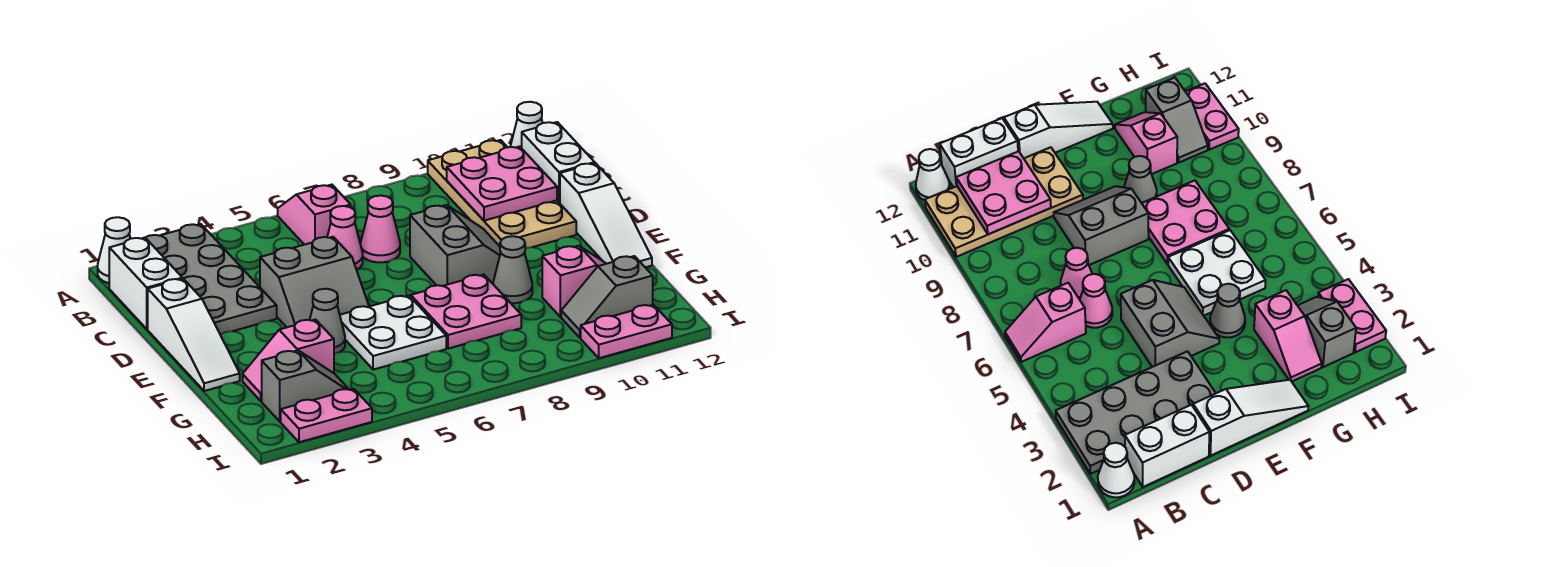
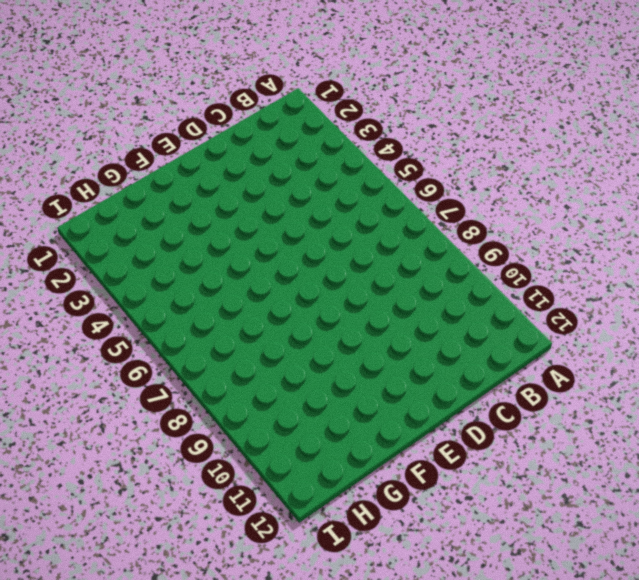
none -> white cone A1 level 1
none -> grey plate A2:D3 level 1
none -> pink slope A6:B6 level 1 top B

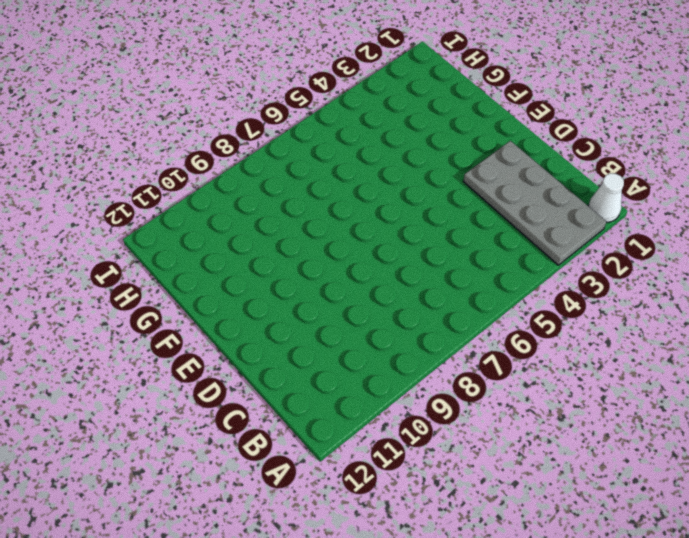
none -> pink slope A6:B6 level 1 top B
none -> tan plate A10:D11 level 1
none -> white cone A12 level 1

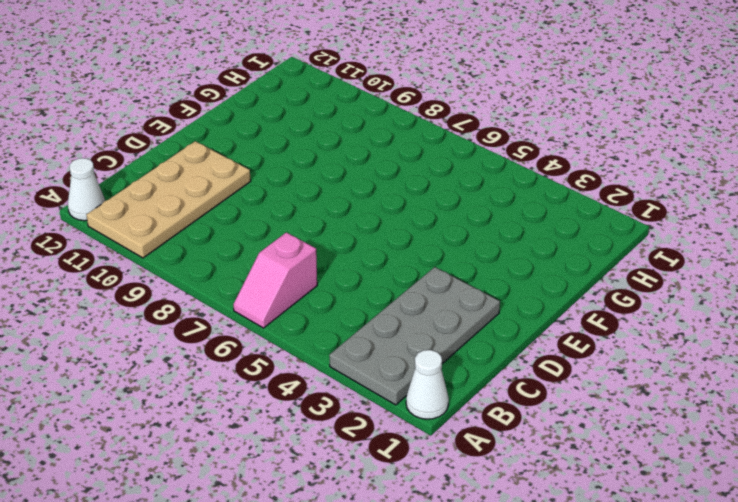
none -> white brick B1:C1 level 1
none -> white brick B12:C12 level 1
none -> pink cone C6 level 1

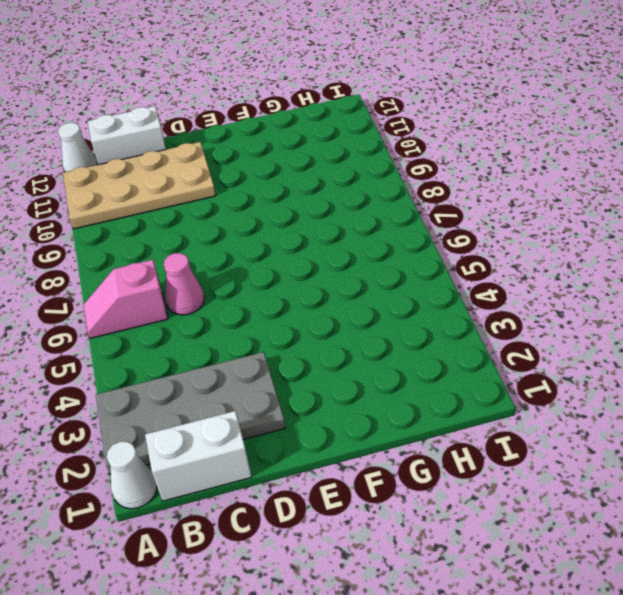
none -> pink cone C7 level 1
none -> white slope D1:F1 level 1 top D
none -> grey slope D4:E5 level 1 top D

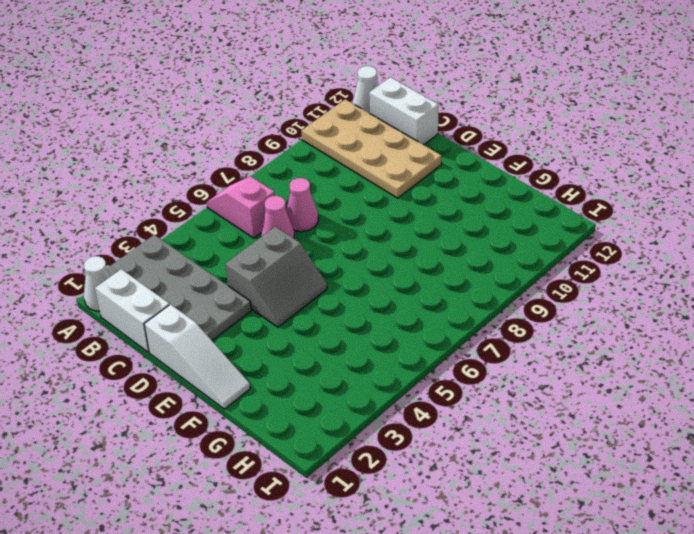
none -> grey slope D8:E9 level 1 top 8
none -> white slope D12:F12 level 1 top D
none -> grey cone F4 level 1

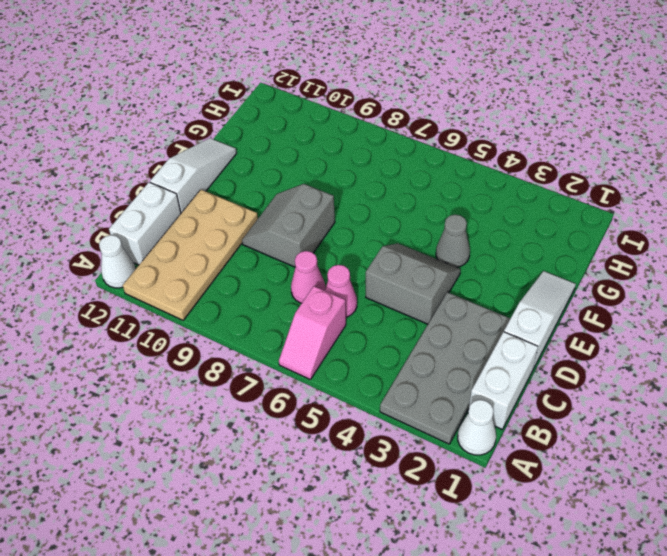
none -> white plate F5:G6 level 1
none -> pink plate F7:G8 level 1
none -> grey cone F9 level 1

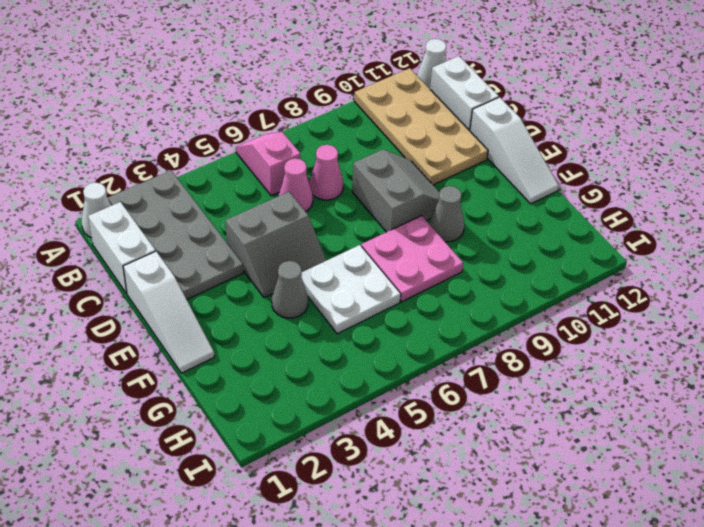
none -> pink slope G2:G3 level 1 top 3
none -> pink slope G10:G11 level 1 top 10
none -> grey slope H2:H3 level 1 top 2

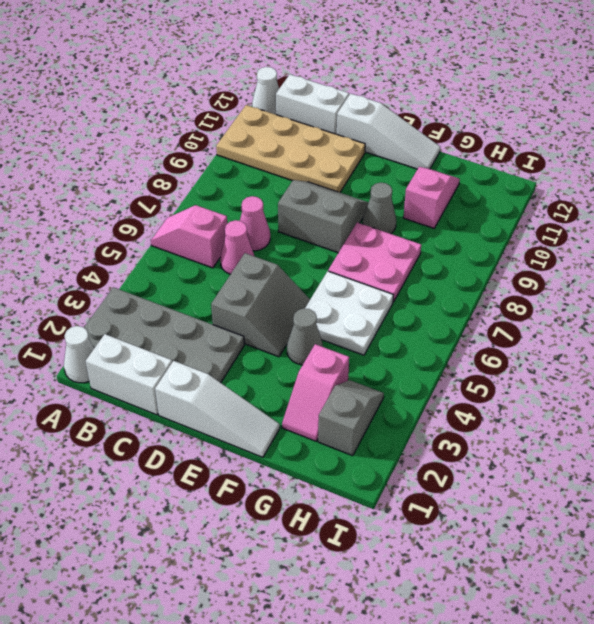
none -> grey slope H10:H11 level 1 top 11
none -> pink plate I2:I3 level 1
none -> pink plate I10:I11 level 1

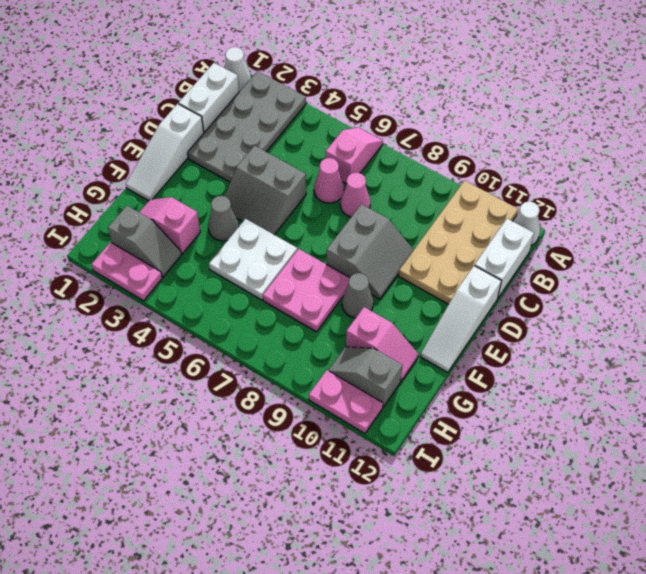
none -> pink plate B10:C11 level 2

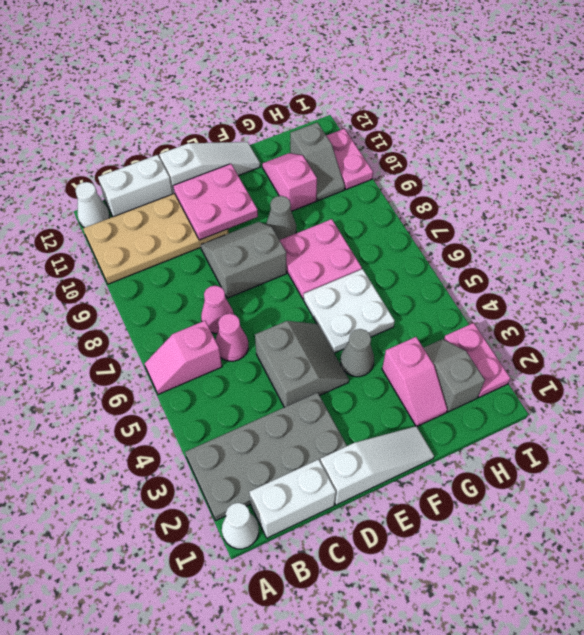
pink plate D10:E11 level 2 -> pink plate B10:C11 level 2

